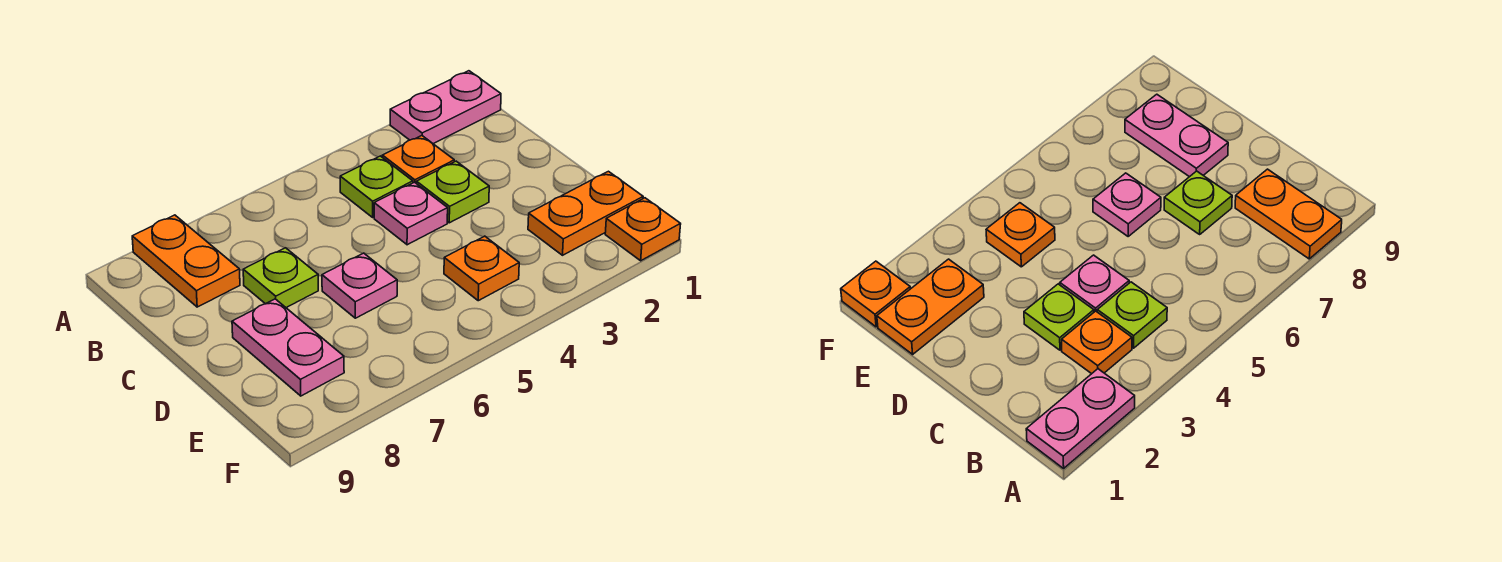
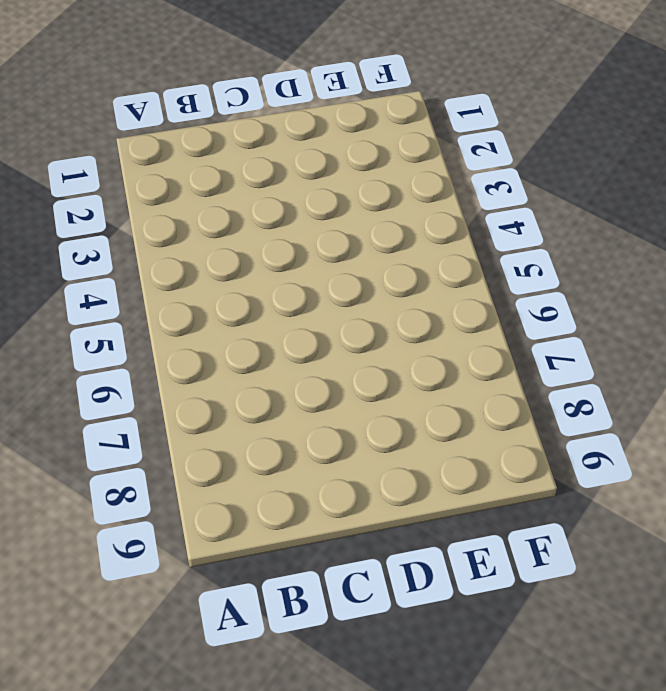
none -> pink plate A1:A2 level 1
none -> orange plate A8:B8 level 1
none -> orange plate B3 level 1

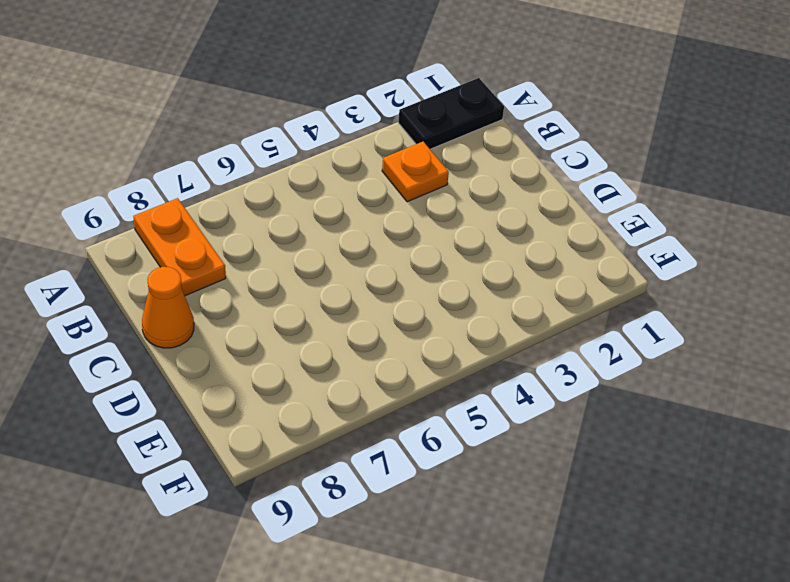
black plate A1:A2 level 1 -> pink plate A1:A2 level 1
orange cone C9 level 1 -> none
none -> lime plate B4 level 1
none -> lime plate C3 level 1
none -> pink plate C4 level 1

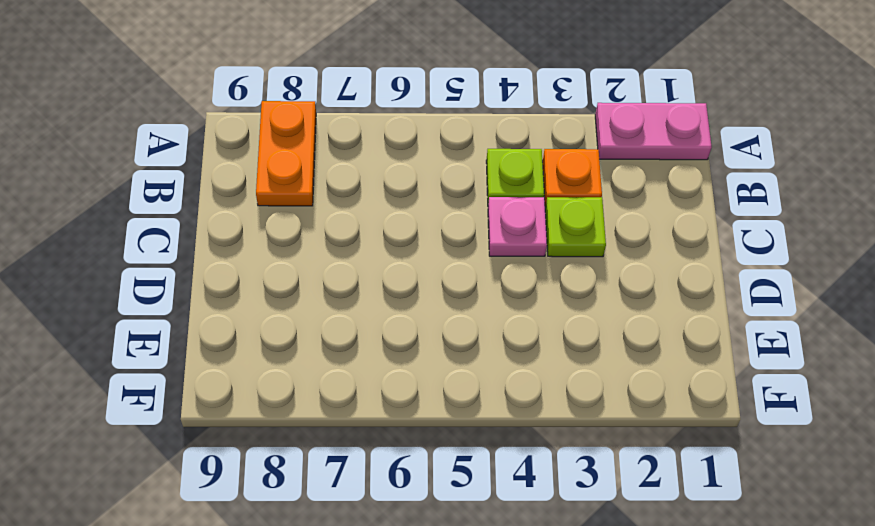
none -> lime plate C7 level 1
none -> pink plate D6 level 1
none -> pink plate D8:E8 level 1

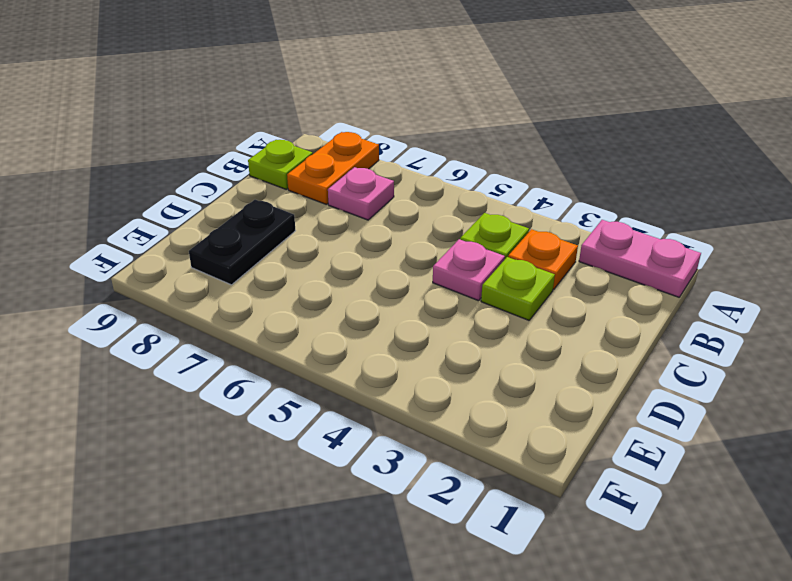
pink plate B7 level 1 -> pink plate D6 level 1
lime plate B9 level 1 -> lime plate C7 level 1
black plate D8:E8 level 1 -> pink plate D8:E8 level 1
none -> orange plate E1:E2 level 1
none -> orange plate E4 level 1
none -> orange plate F1 level 1

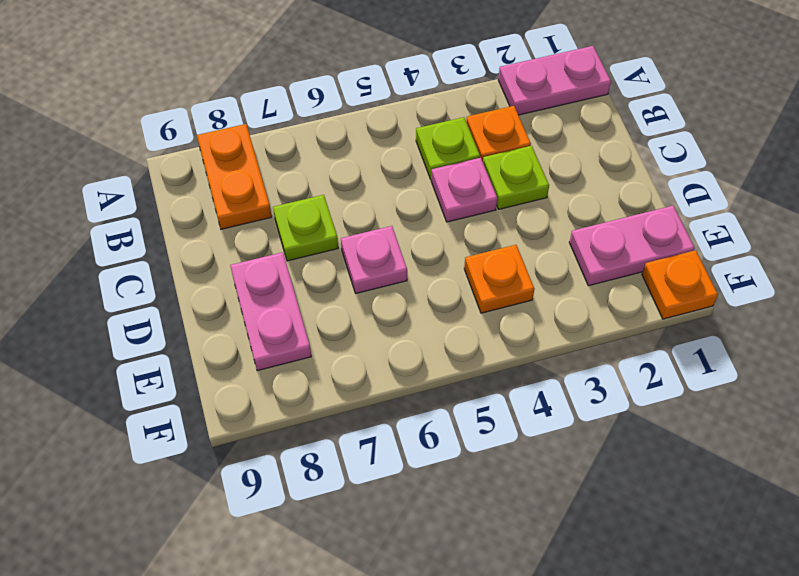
pink plate E1:E2 level 1 -> orange plate E1:E2 level 1

